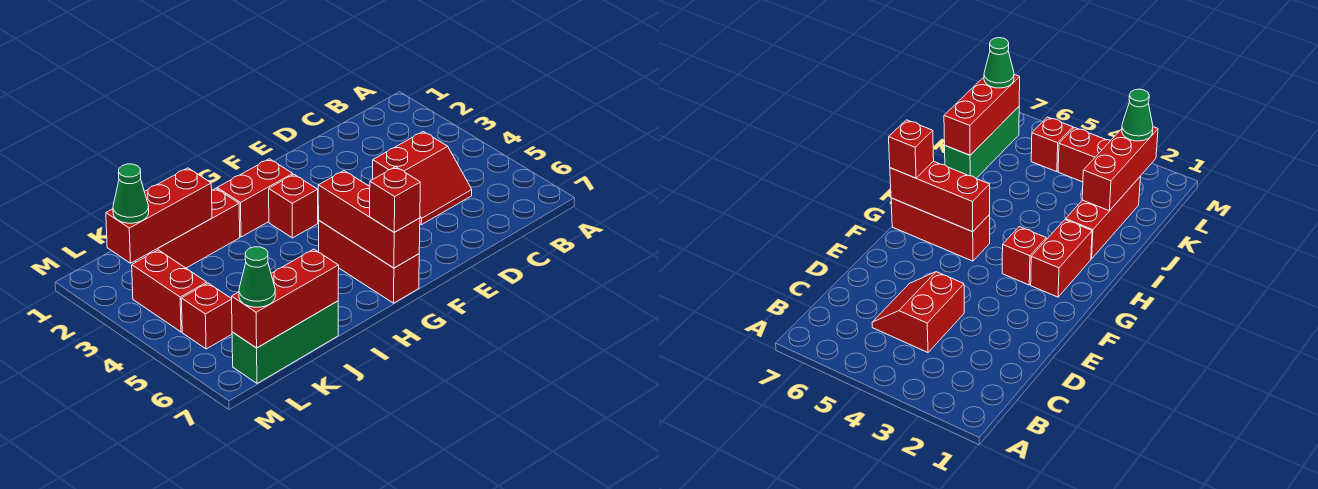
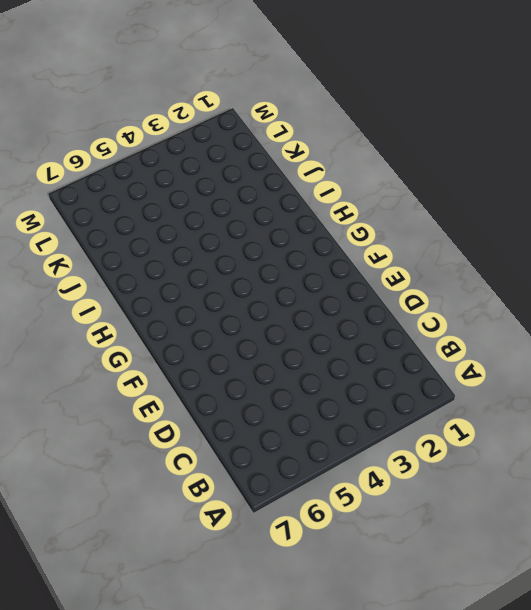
none -> red slope C4:D5 level 1 top 4
none -> red brick G2:H2 level 1
none -> red brick G3 level 1

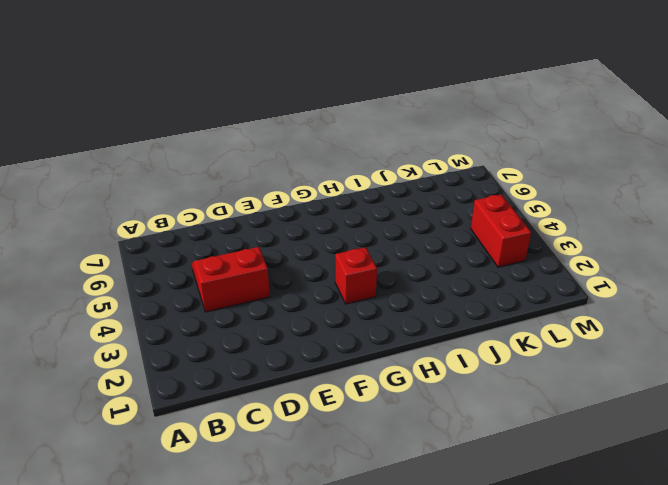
none -> red brick G2:H2 level 1
none -> red brick G5:G7 level 1
none -> red brick I2:K2 level 1

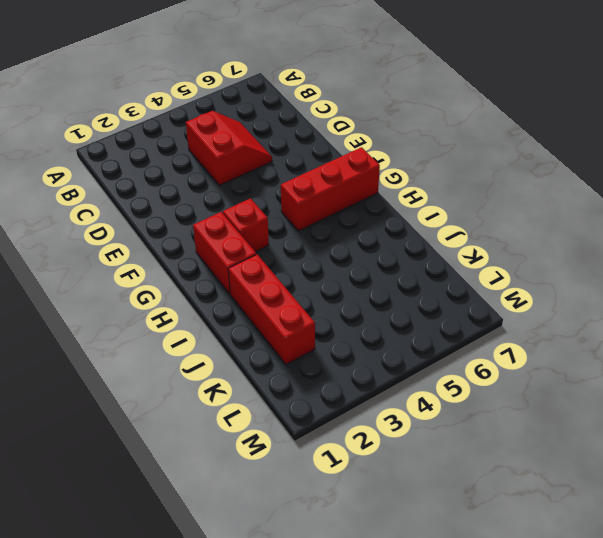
none -> green brick J7:L7 level 1
none -> red brick L3:L4 level 1
none -> red brick L5 level 1

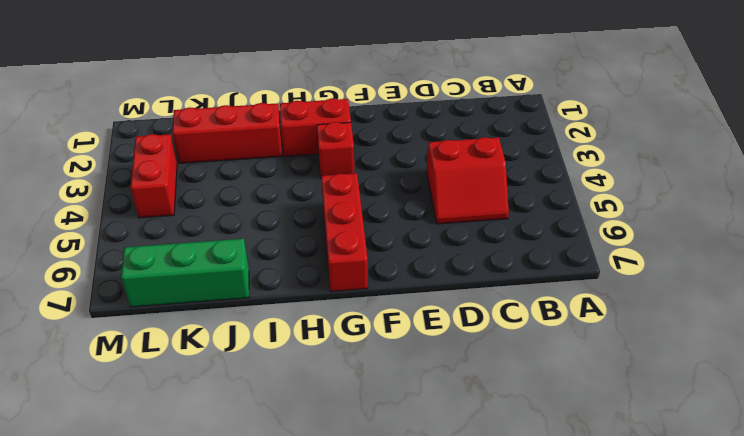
none -> red brick L5 level 1
none -> red brick G5:G7 level 2
none -> red brick J2:L2 level 2

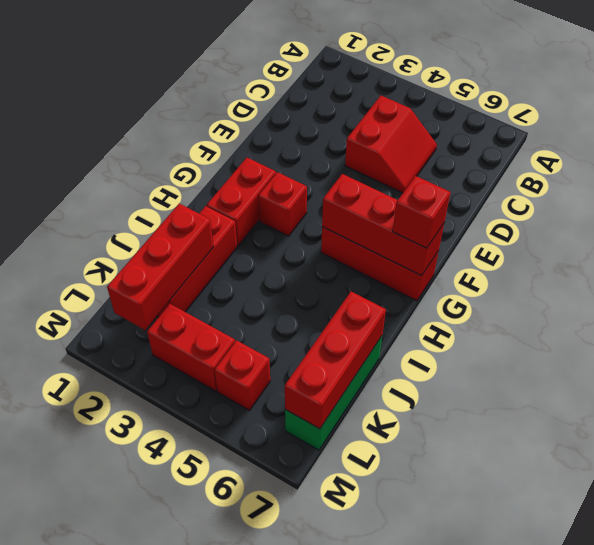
none -> green cone L2 level 3
none -> green cone L7 level 3

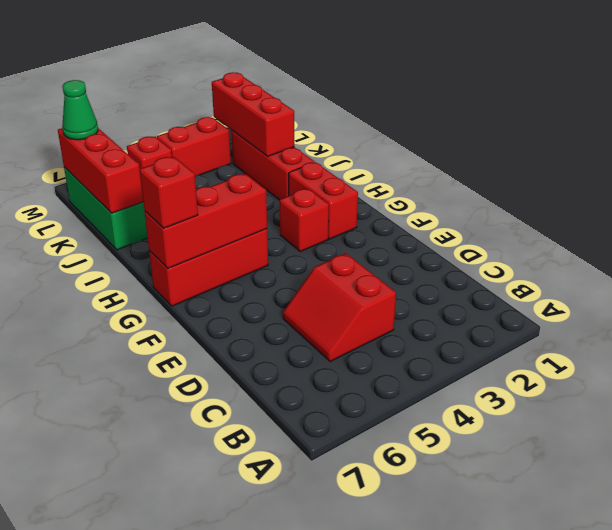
none -> green cone L2 level 3

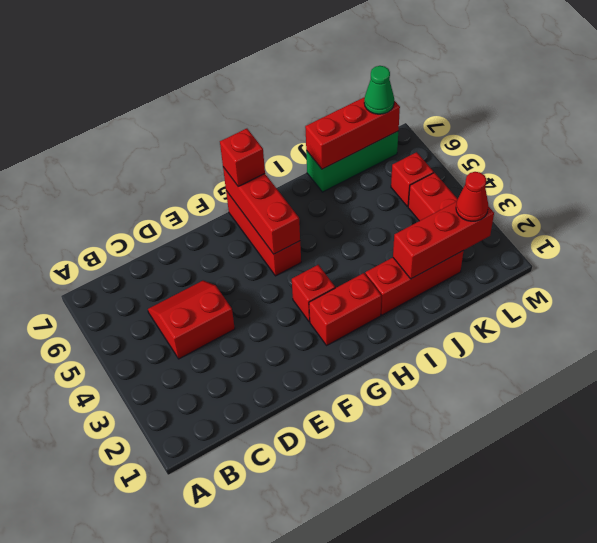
red cone L2 level 3 -> green cone L2 level 3

